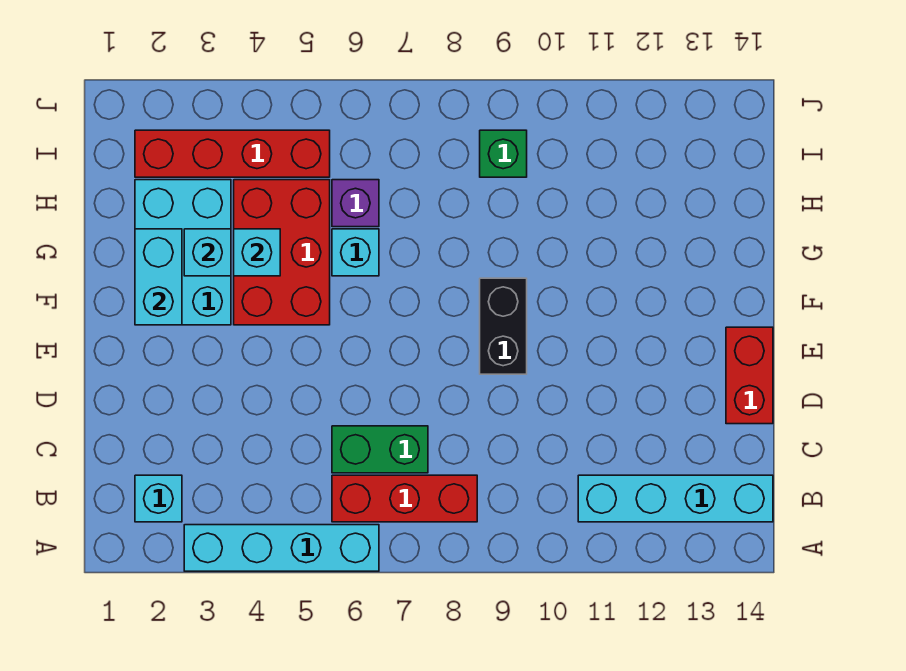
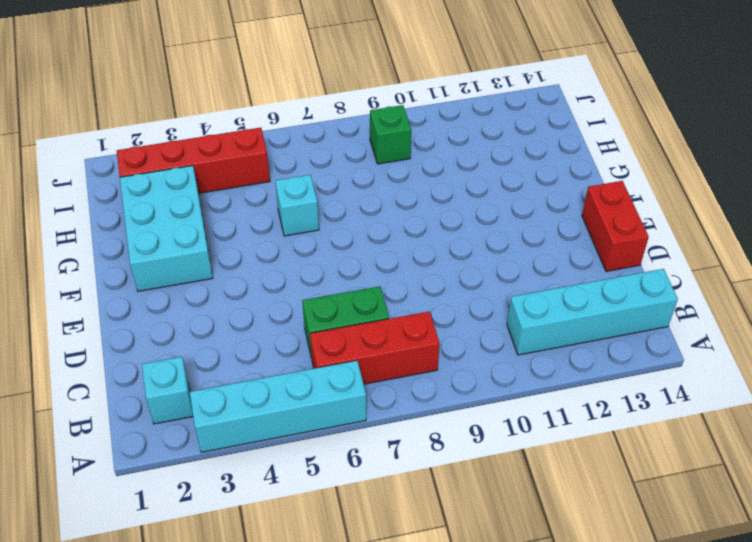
none -> black brick E9:F9 level 1
none -> red brick F4:H5 level 1
none -> purple brick H6 level 1

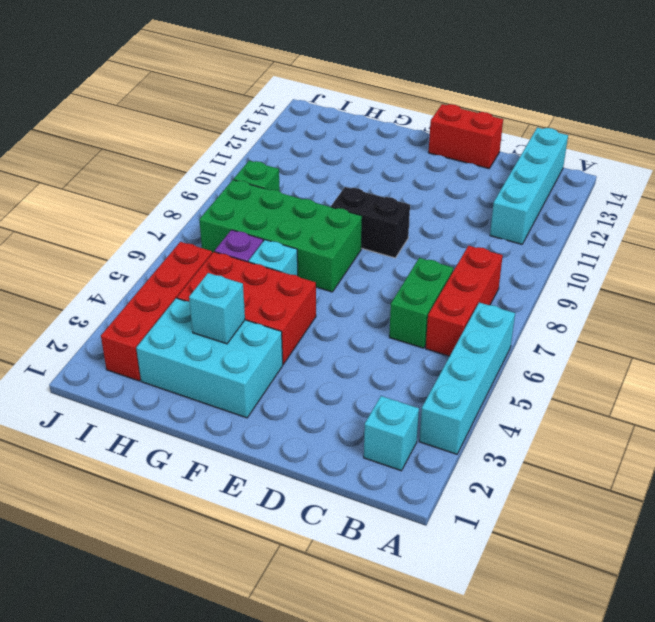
green brick F7:I8 level 1 -> none
none -> cyan brick F2:G2 level 2
none -> cyan brick G4 level 2

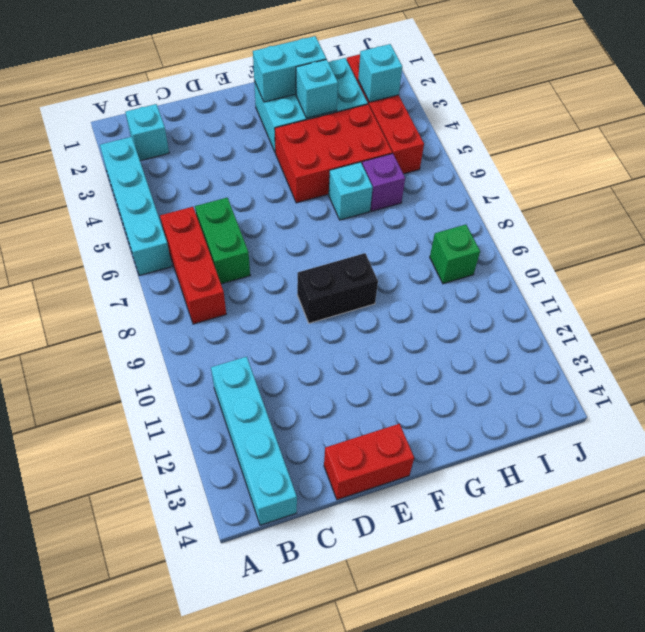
cyan brick I3 level 2 -> cyan brick G4 level 2

